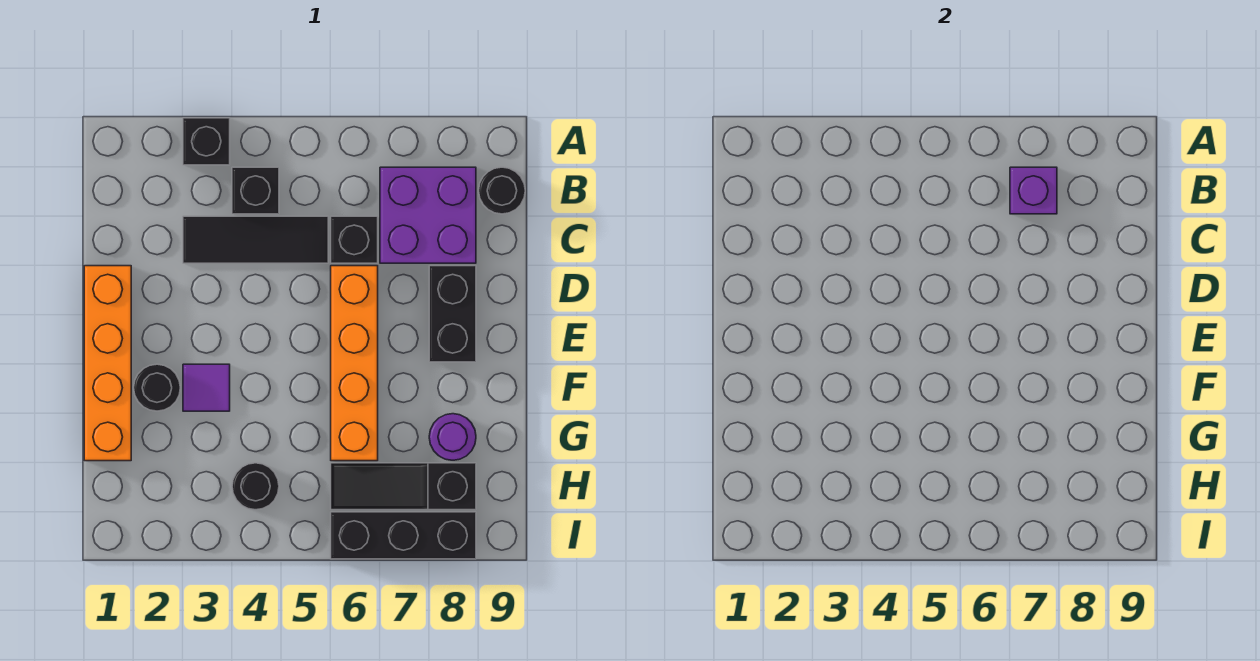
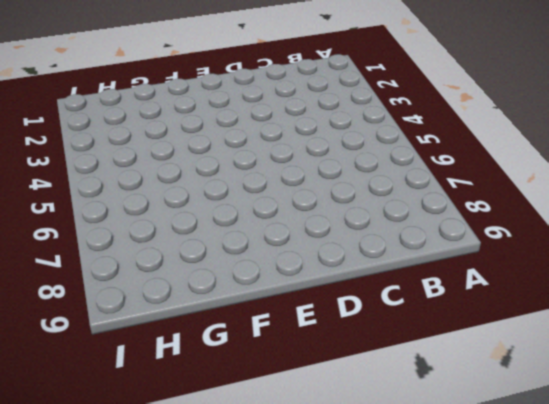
none -> black brick A3 level 1
none -> black brick B4 level 1
none -> purple brick B7:C8 level 1

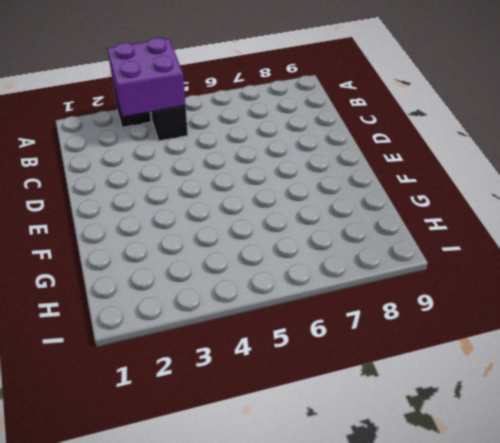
purple brick A3:B4 level 2 -> purple brick B7:C8 level 1
none -> black round brick B9 level 1
none -> black tile C3:C5 level 1
none -> black brick C6 level 1

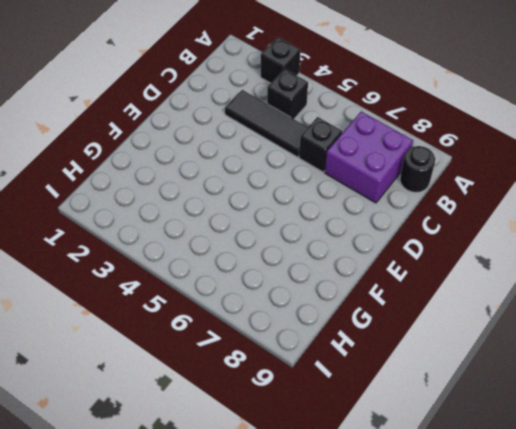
none -> orange brick D1:G1 level 1
none -> orange brick D6:G6 level 1
none -> black brick D8:E8 level 1

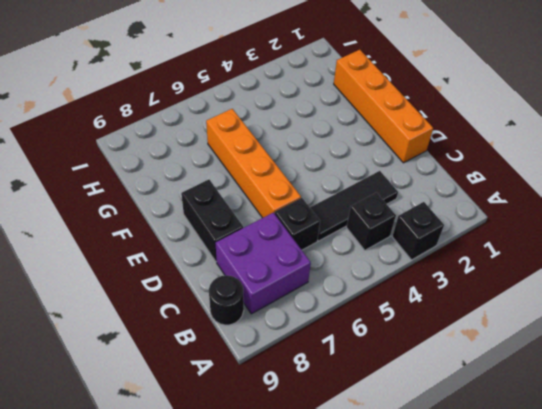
none -> black round brick F2 level 1
none -> purple tile F3 level 1
none -> purple round brick G8 level 1

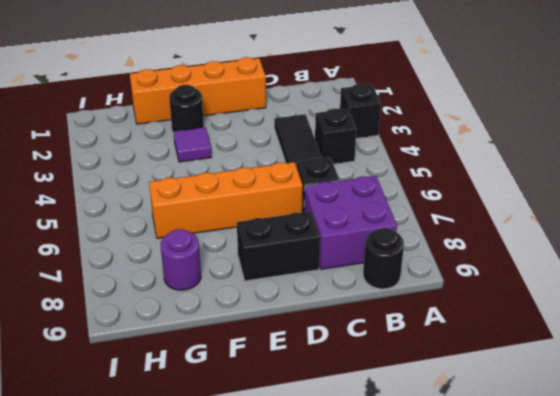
none -> black round brick H4 level 1
none -> black slope H6:H8 level 1 top 8
none -> black brick I6:I8 level 1

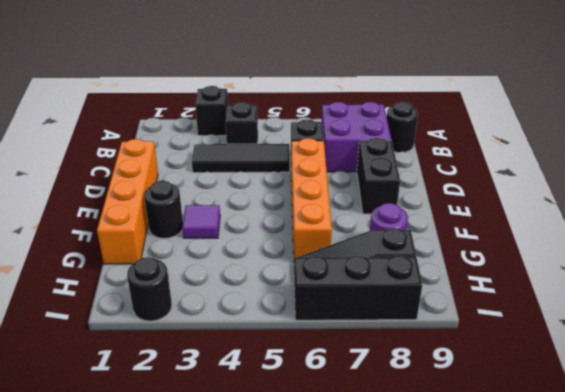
black round brick I2 level 1 -> black round brick H4 level 1
none -> purple brick B7 level 2

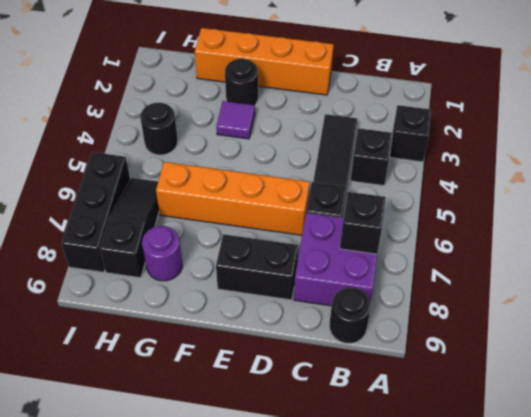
black brick B7 level 2 -> purple brick B7 level 2

